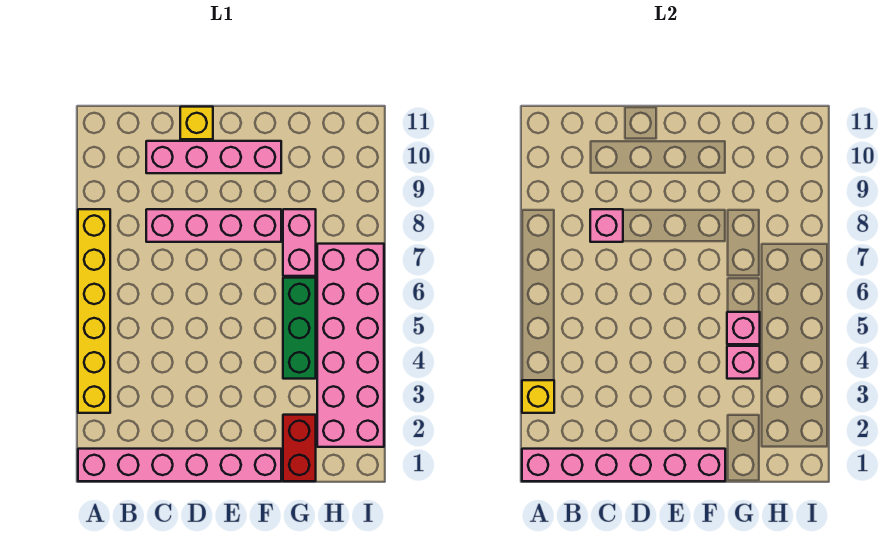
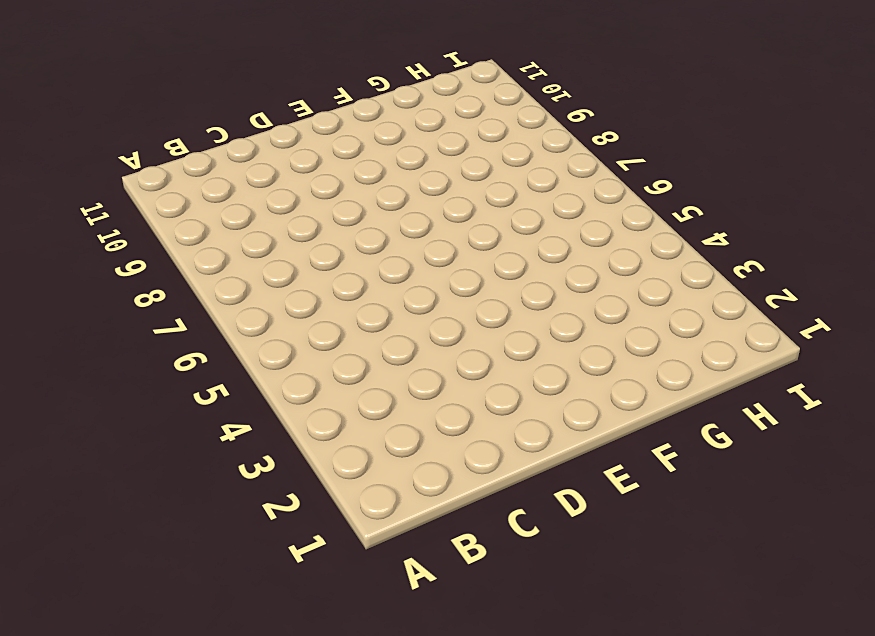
none -> pink brick A1:F1 level 1
none -> yellow brick A3:A8 level 1
none -> pink brick C8:F8 level 1

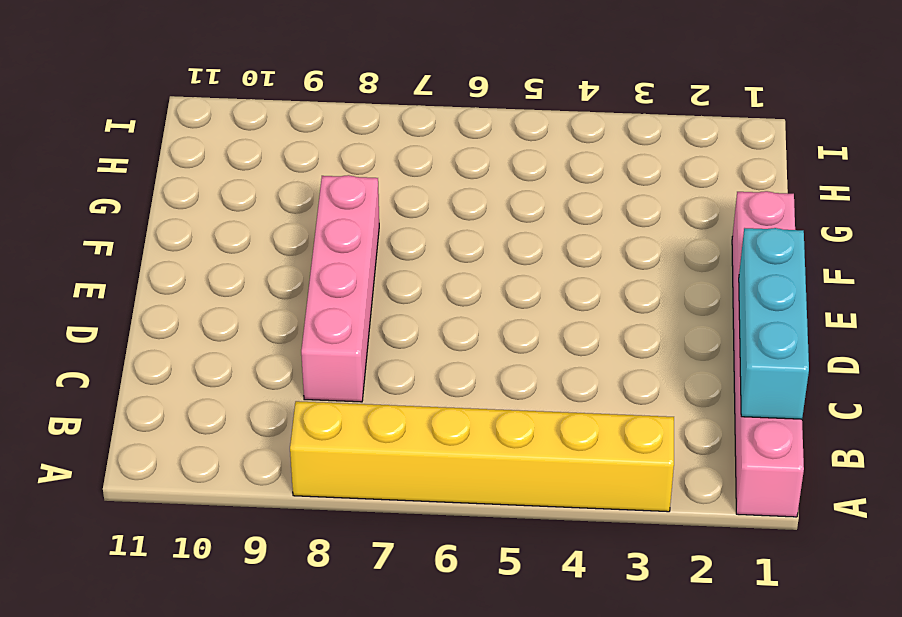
cyan brick B1:D1 level 2 -> pink brick A1:F1 level 2
none -> pink brick C10:F10 level 1
none -> yellow brick D11 level 1
none -> red brick G1:G2 level 1

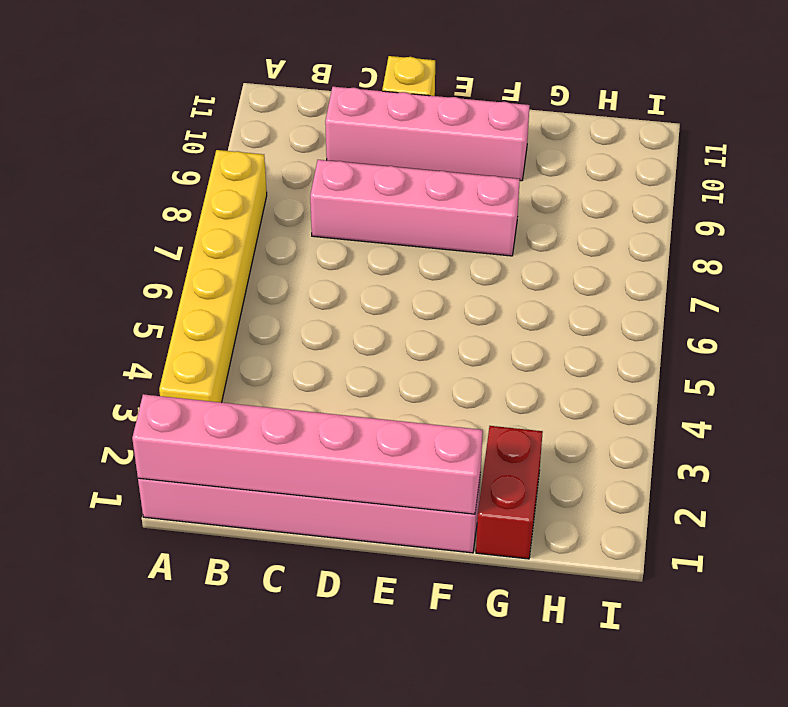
none -> green brick G4:G6 level 1
none -> pink brick G7:G8 level 1
none -> pink brick H2:I7 level 1

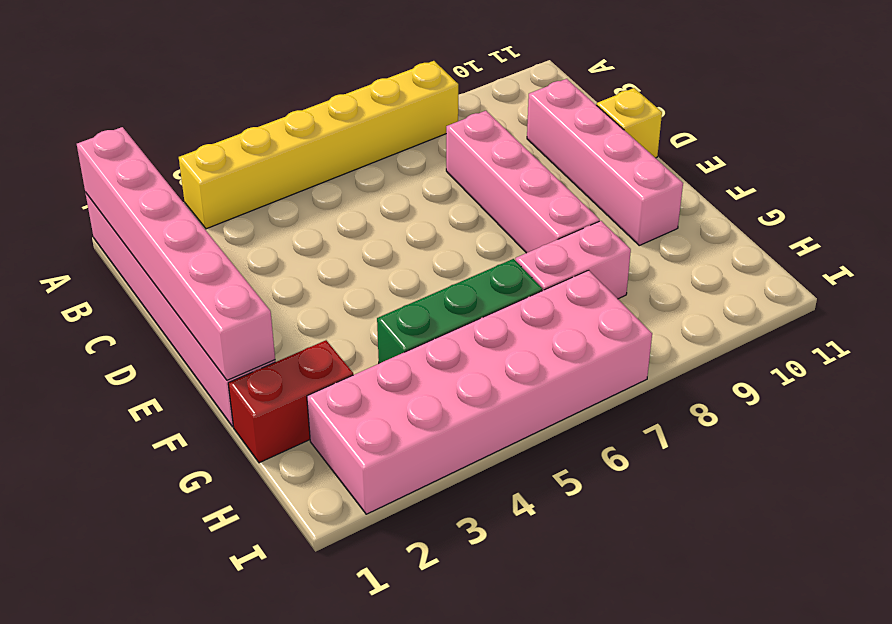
none -> yellow brick A3 level 2
none -> pink brick C8 level 2
none -> pink brick G4 level 2

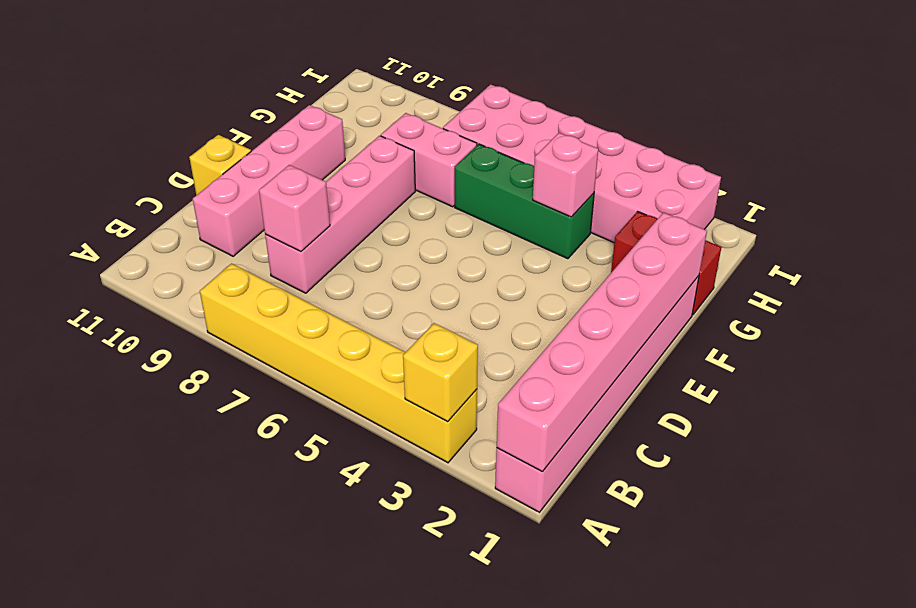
none -> pink brick G5 level 2

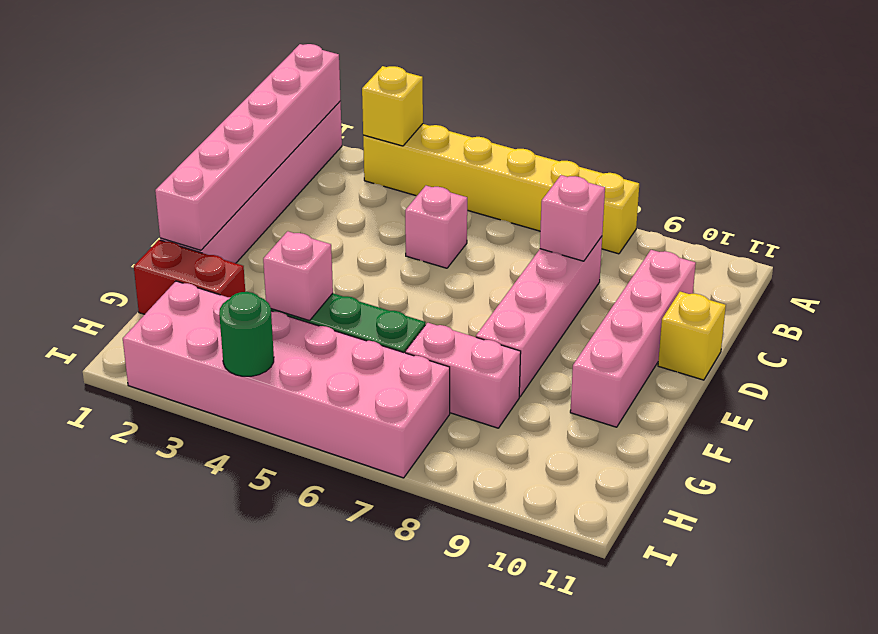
pink brick C5 level 1 -> pink brick G5 level 2
green round brick I4 level 2 -> none

